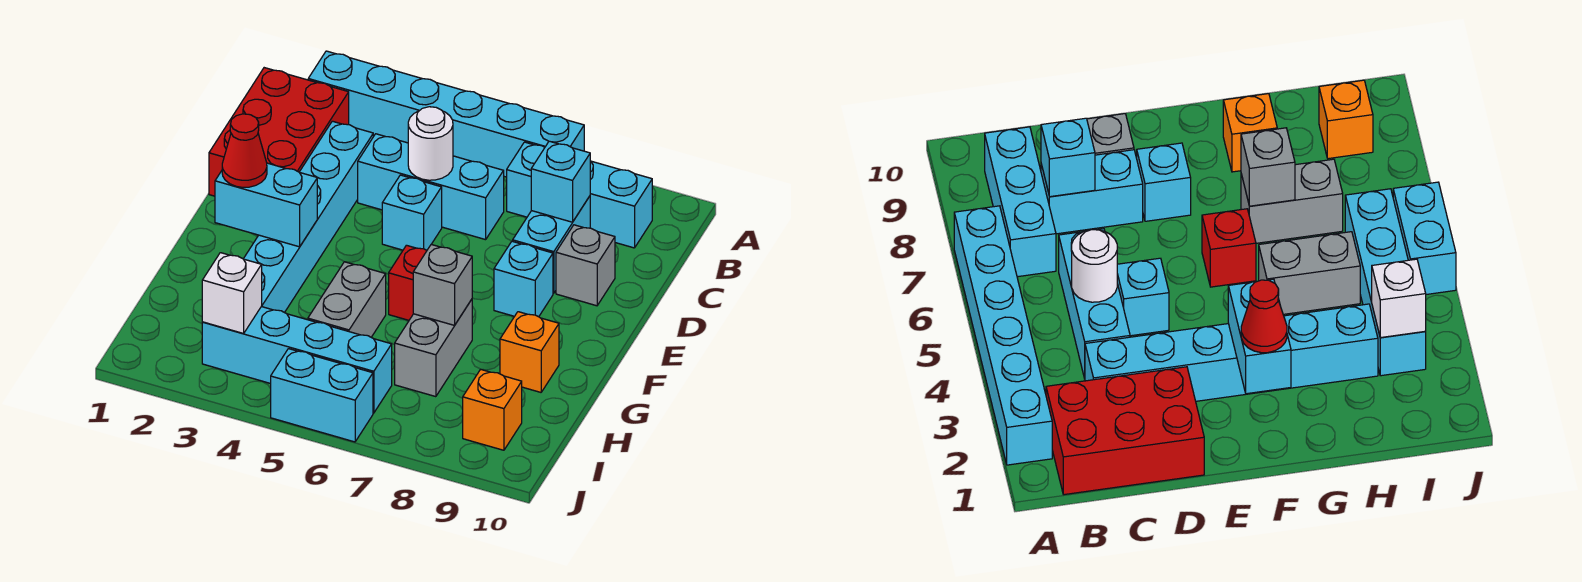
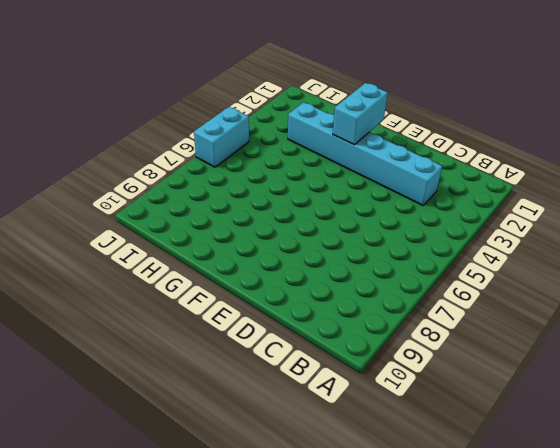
none -> cyan brick A2:A7 level 1
none -> red brick B1:D2 level 1
none -> cyan brick B7:B9 level 1

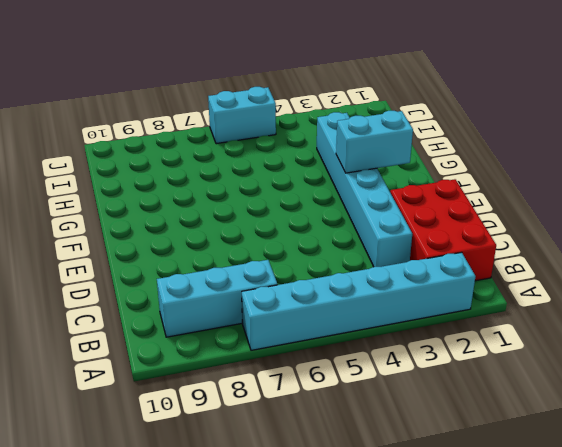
none -> cyan brick C4:C6 level 1
none -> cyan brick C8:D8 level 1
none -> cyan brick D5 level 1

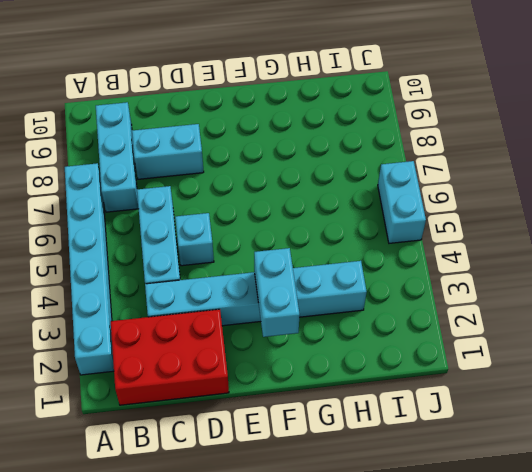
none -> grey brick D9 level 1
none -> cyan brick E8 level 1
none -> red brick F6 level 1

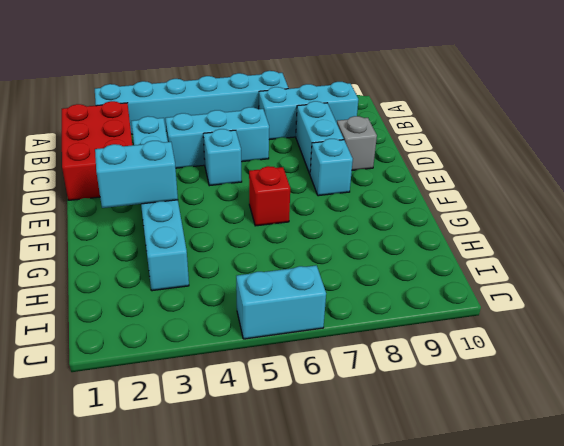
none -> grey brick G5:H5 level 1
none -> grey brick G7:H7 level 1
none -> orange brick G9 level 1

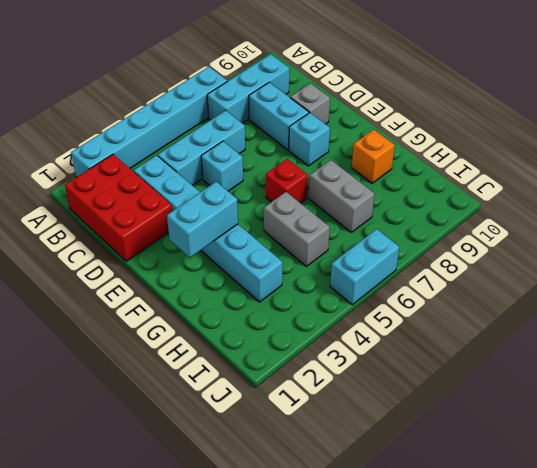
none -> cyan brick I3:I6 level 1
none -> orange brick I9 level 1
none -> white round brick C5 level 2

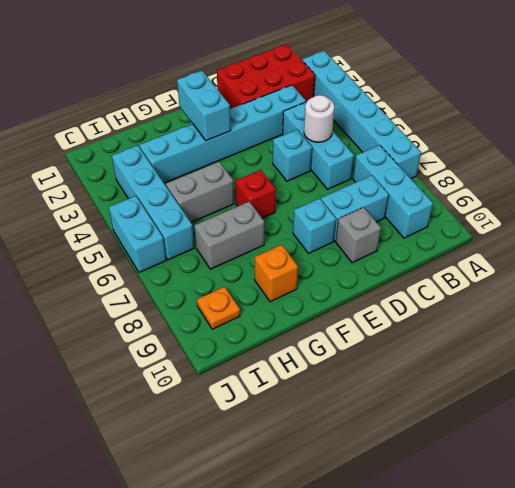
orange plate I9 level 1 -> orange brick I9 level 1
none -> cyan brick C8 level 2
none -> grey brick G7 level 2
none -> white brick I3 level 2

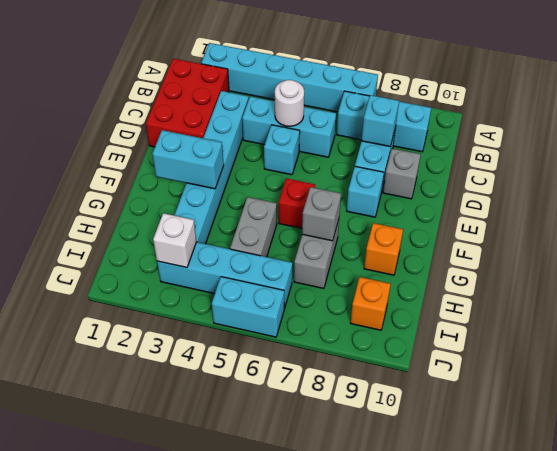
none -> red cone F2 level 3

